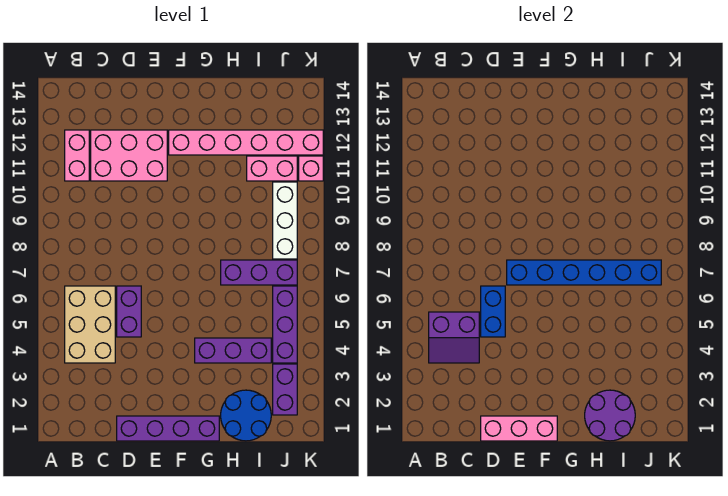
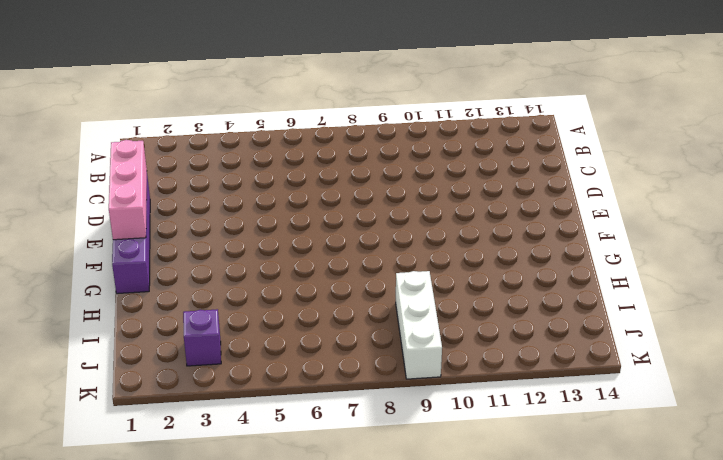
white brick I9:K9 level 1 -> white brick J8:J10 level 1
purple brick J3 level 1 -> purple brick J2:J3 level 1
none -> tan brick B4:C6 level 1
none -> pink brick B11:B12 level 1
none -> pink brick C11:E12 level 1

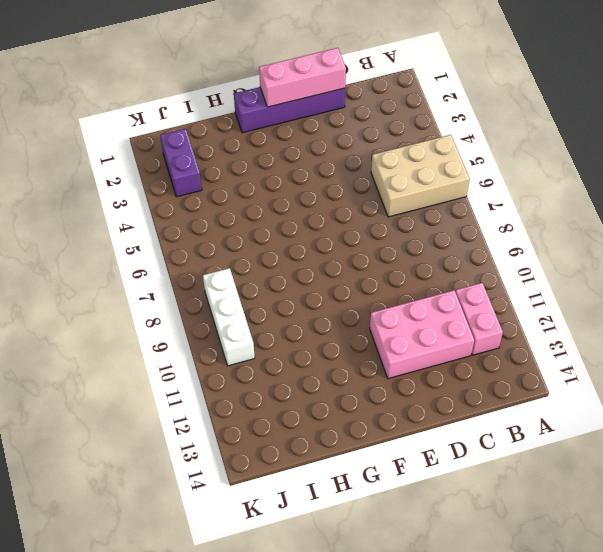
tan brick A5:C6 level 1 -> tan brick B4:C6 level 1
none -> purple brick D5:D6 level 1
none -> pink brick F12:K12 level 1
none -> purple brick G4:I4 level 1

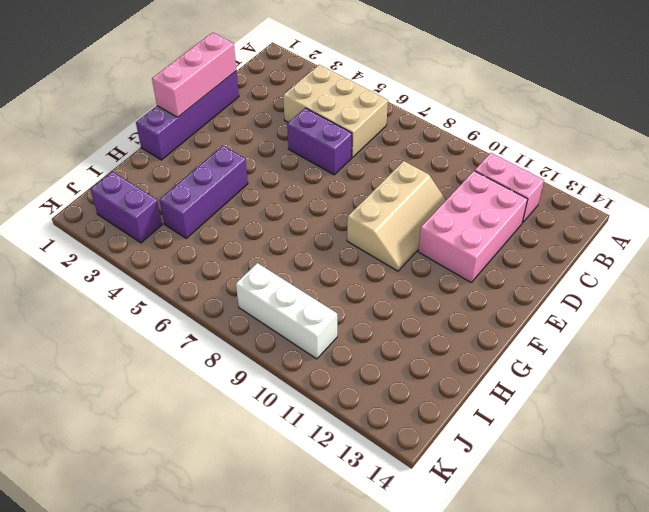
tan slope D9:F10 level 1 top 9 -> none
none -> pink brick F12:K12 level 1
none -> blue round brick H1:I2 level 1
none -> purple brick H7:J7 level 1

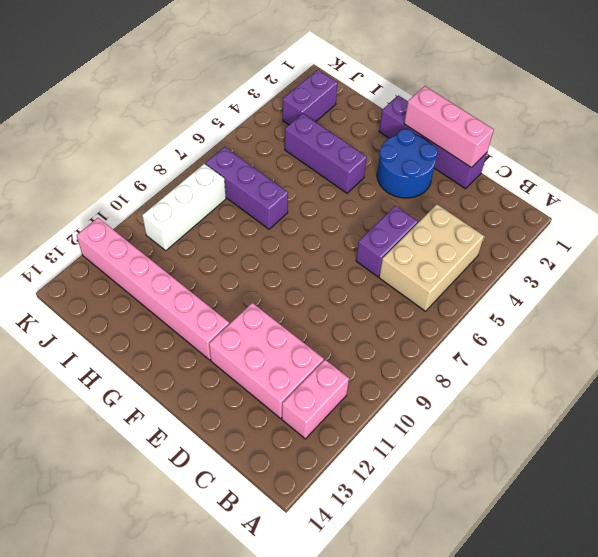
blue round brick E2:F3 level 1 -> blue round brick H1:I2 level 1
none -> pink brick I11:J11 level 1
none -> purple brick J4:J6 level 1
none -> pink brick K11 level 1

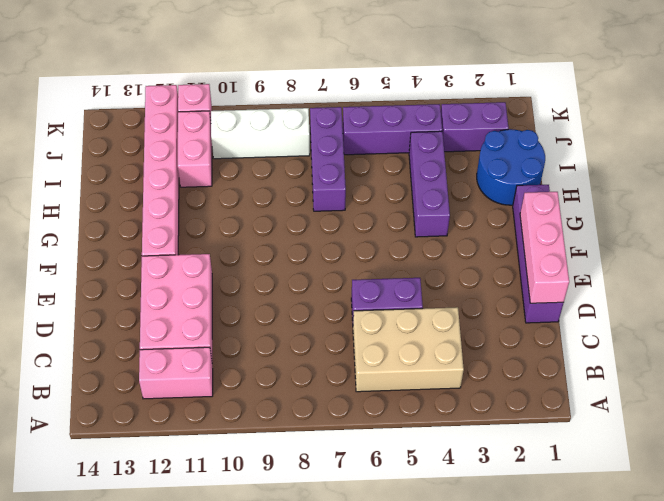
none -> purple slope B4:C5 level 2 top 5
none -> blue brick D5:D6 level 2
none -> blue brick E7:J7 level 2

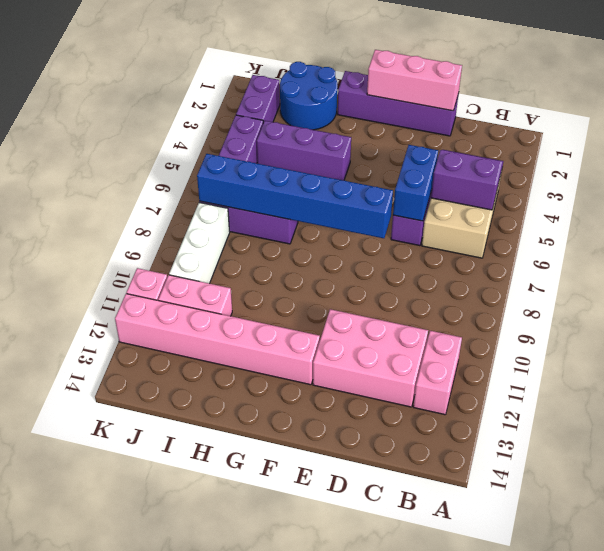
none -> purple round brick H1:I2 level 2

